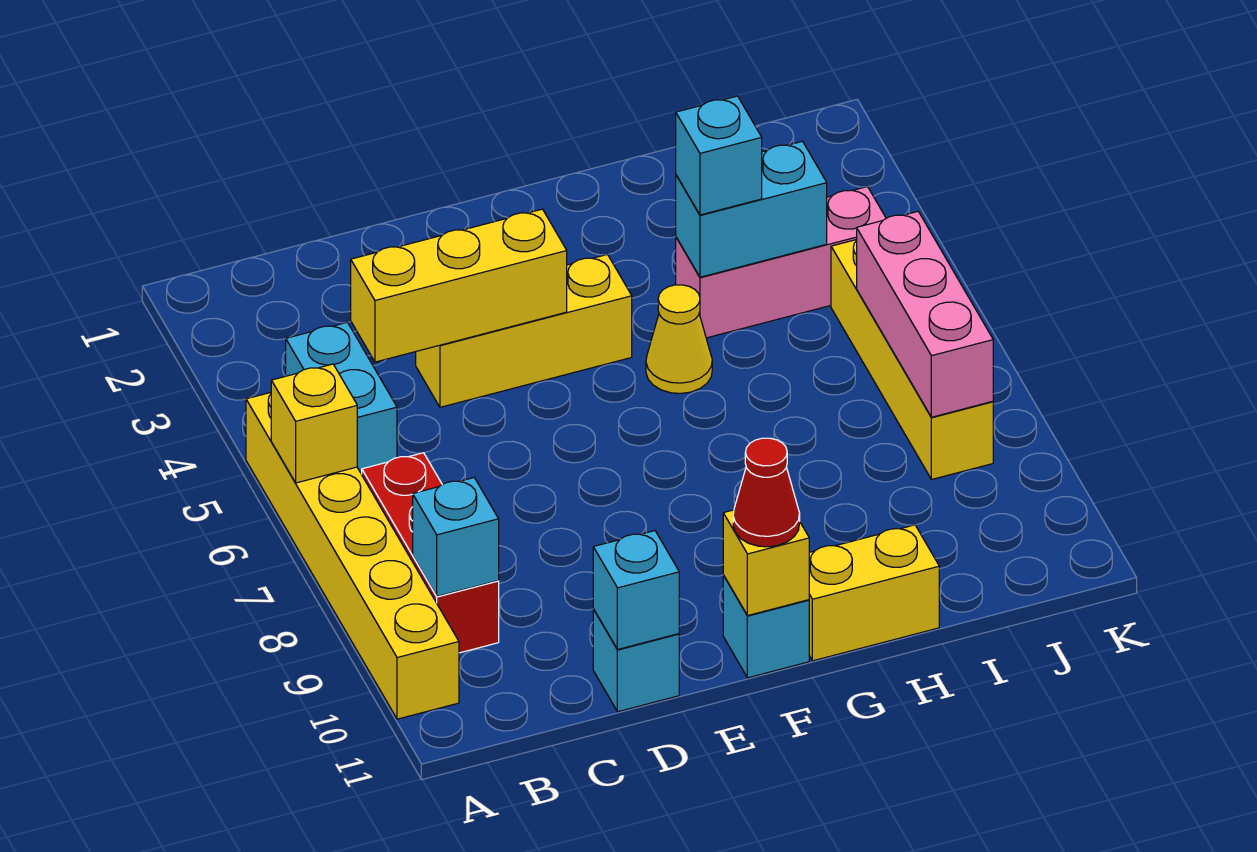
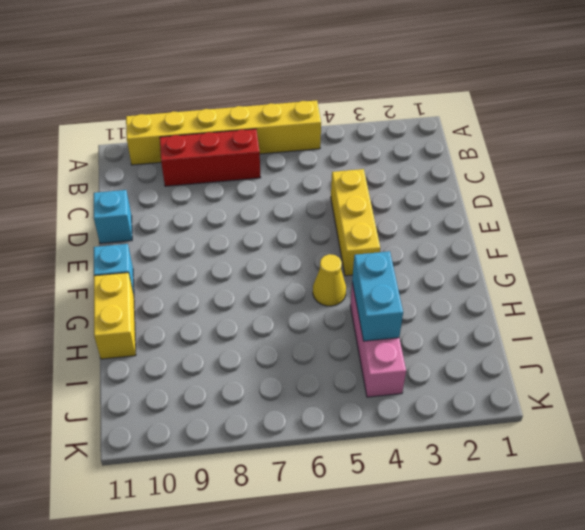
none -> cyan brick B4:B5 level 1
none -> yellow brick J5:J8 level 1
none -> yellow brick A6 level 2

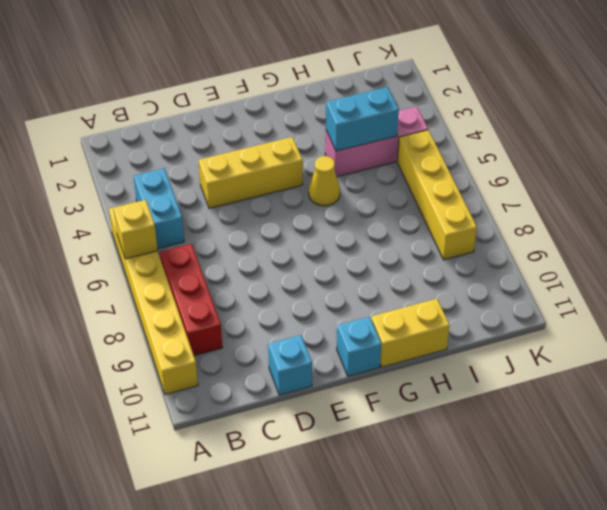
none -> cyan brick B9 level 2
none -> yellow brick C4:E4 level 2
none -> cyan brick D11 level 2

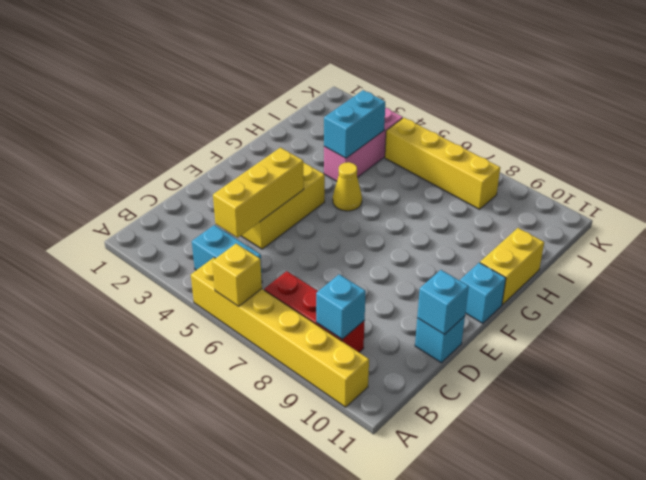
none -> yellow brick F11 level 2
none -> pink brick J6:J8 level 2
none -> red cone F11 level 3

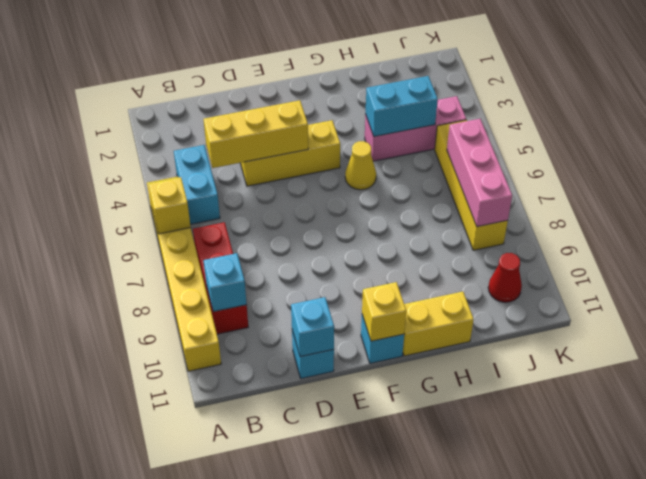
red cone J10 level 1 -> red cone F11 level 3
none -> cyan brick H4 level 3

